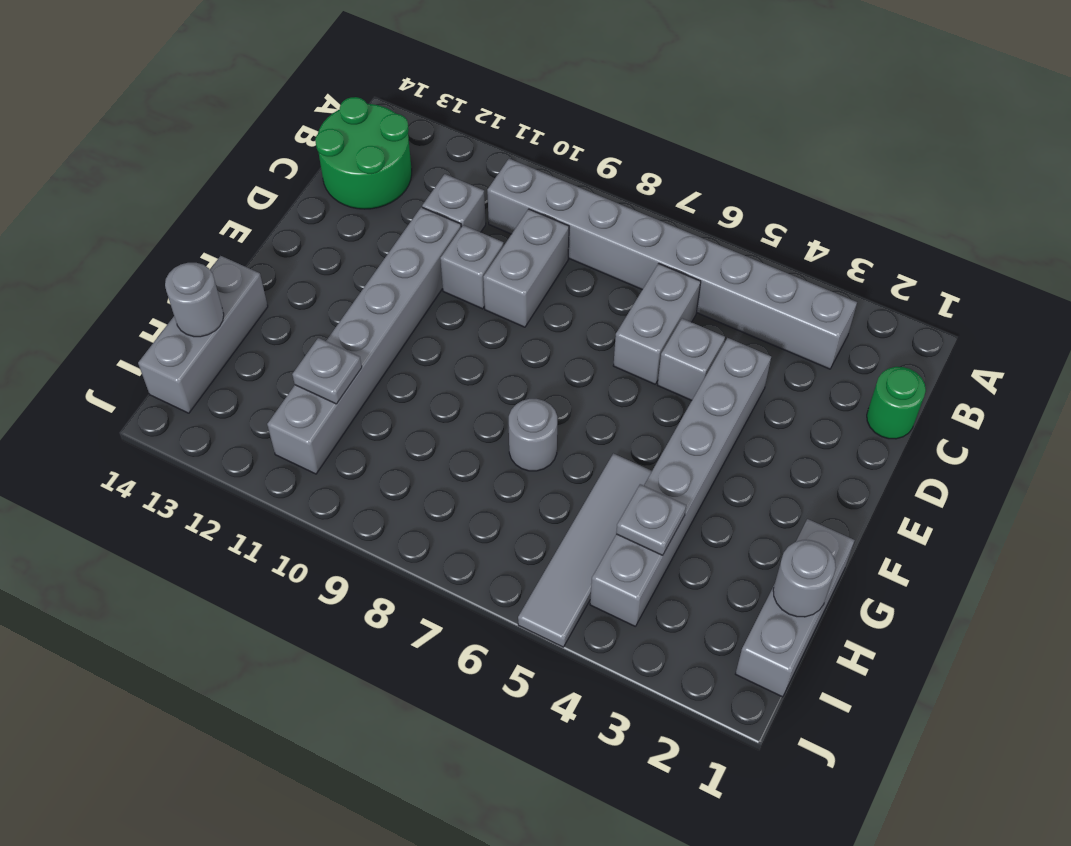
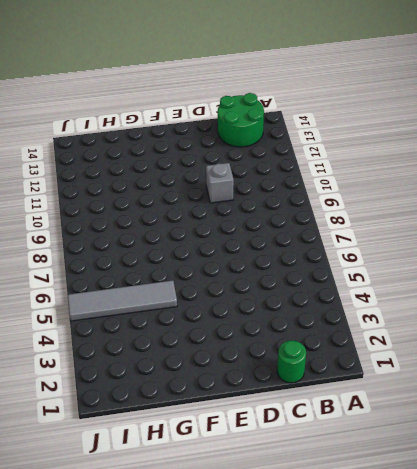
none -> grey brick B3:B10 level 1
none -> grey brick C6:D6 level 1
none -> grey brick C9:D9 level 1

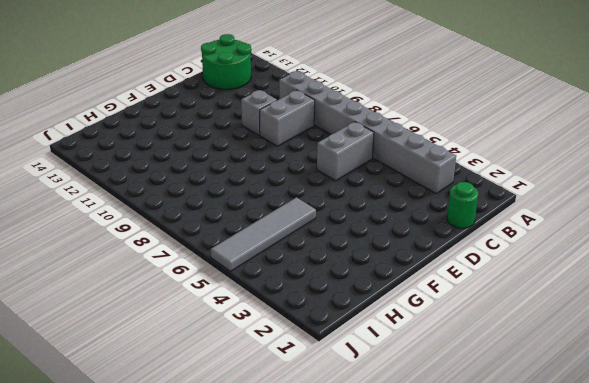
none -> grey brick C11 level 1
none -> grey brick D4:I4 level 1
none -> grey brick D5 level 1

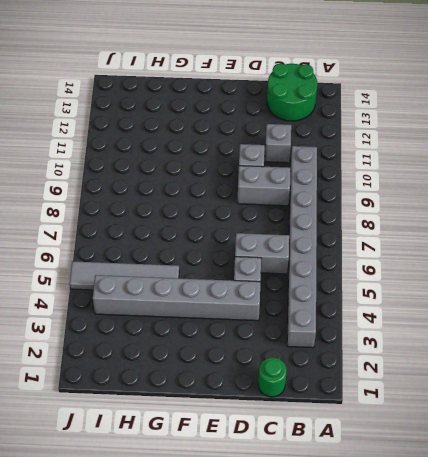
none -> grey brick D11:I11 level 1
none -> grey brick G1:I1 level 1
none -> grey round brick G7 level 1

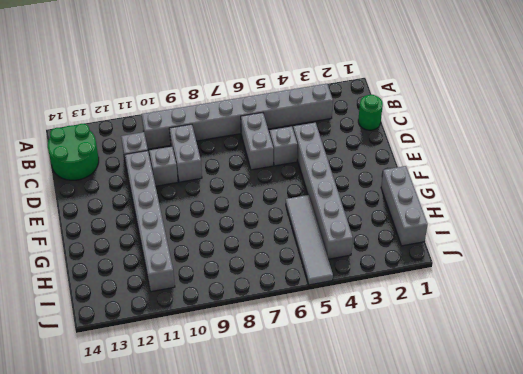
none -> grey round brick G7 level 1
none -> grey brick G14:I14 level 1
none -> grey round brick H1 level 2

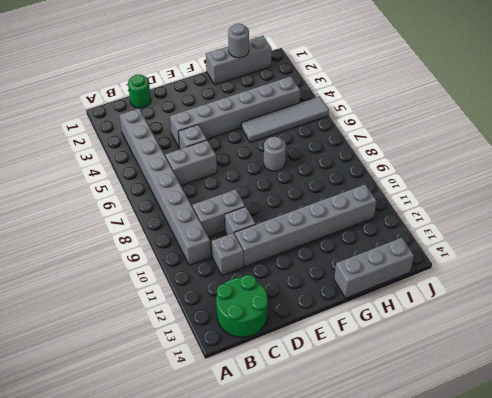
none -> grey plate H4 level 2
none -> grey plate H11 level 2
none -> grey round brick H14 level 2

